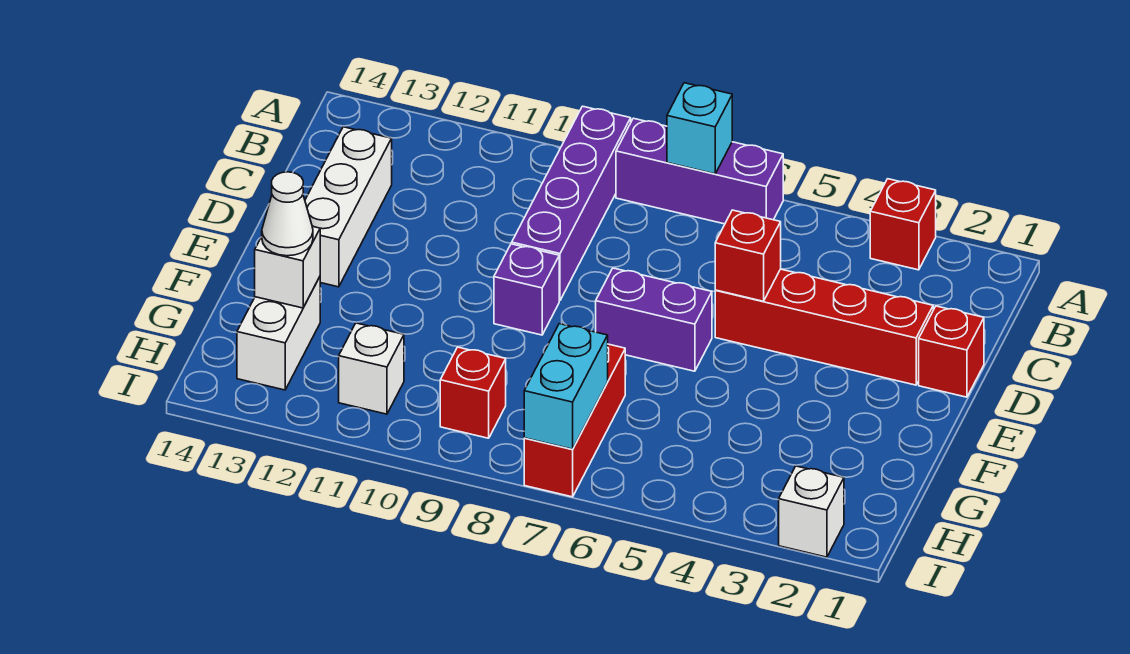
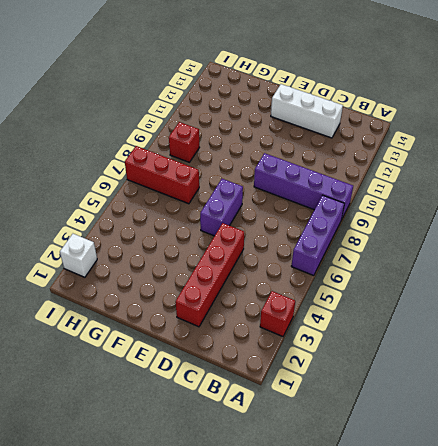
none -> red brick D1 level 1
none -> purple brick E9 level 1
none -> white brick G13:H13 level 1

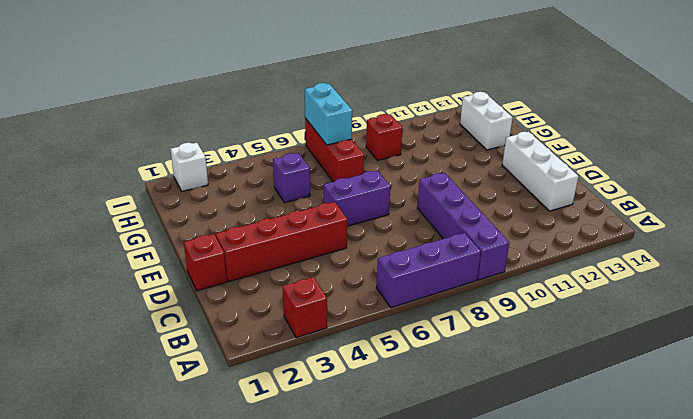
purple brick G5 level 1 -> purple brick E9 level 1
none -> white brick H11 level 1
none -> cyan brick A7 level 2
none -> red brick D5 level 2

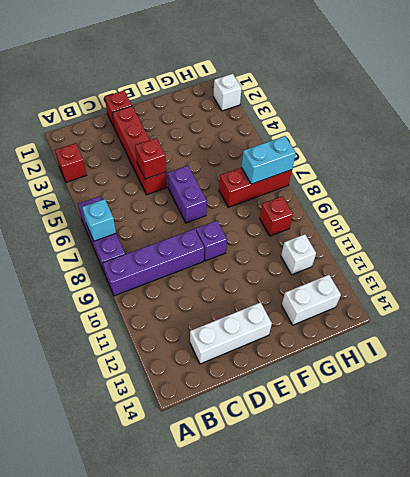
none -> white brick G13 level 2
none -> white cone G13 level 3

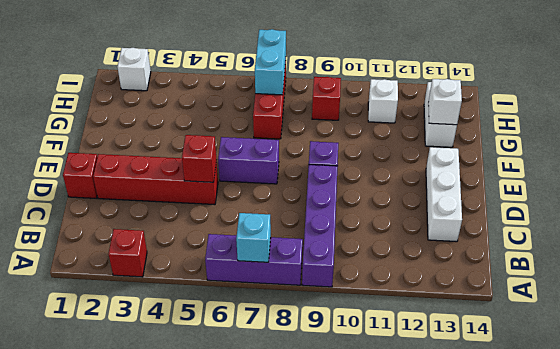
none -> white cone G13 level 3

